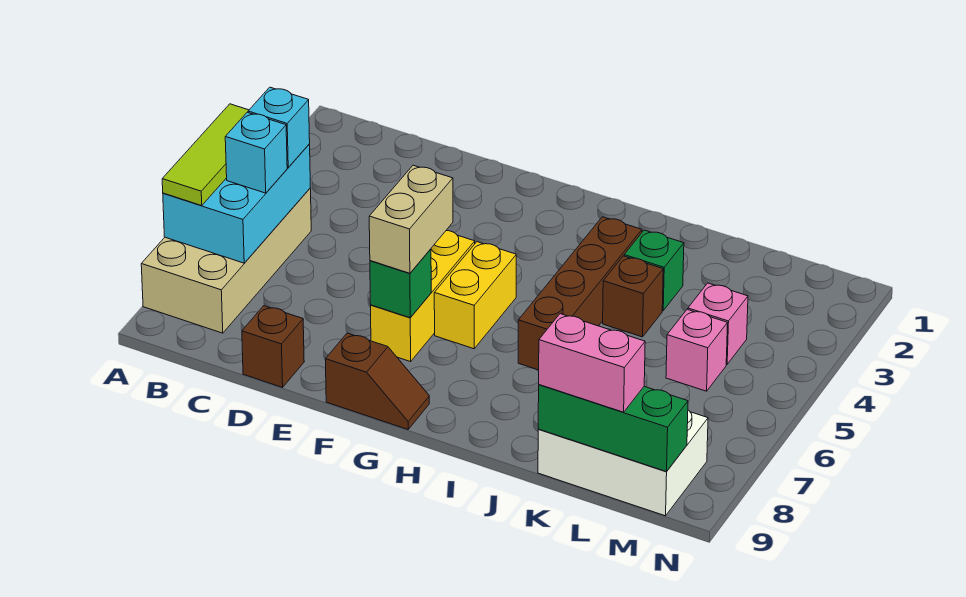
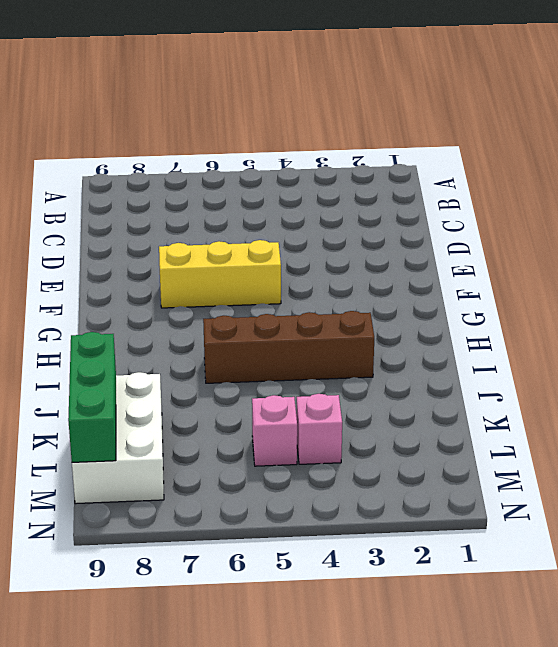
none -> tan brick A5:B8 level 1
none -> brown brick D9 level 1
none -> brown slope F9:G9 level 1 top F

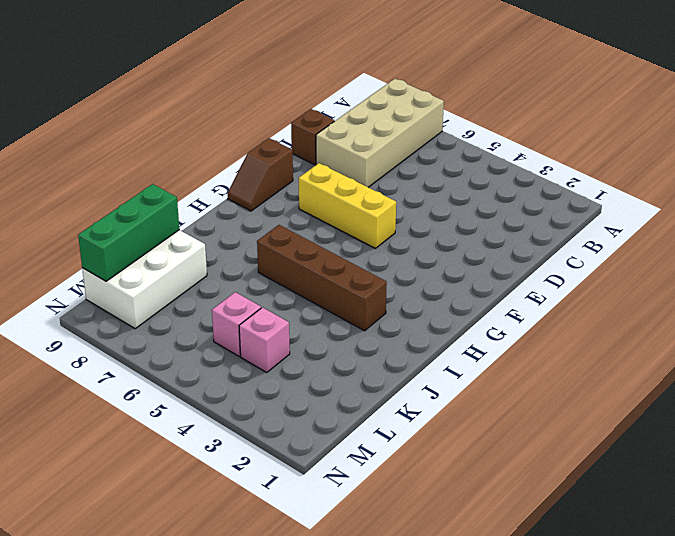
tan brick A7:D8 level 1 -> tan brick A5:B8 level 1
none -> yellow brick G5:G6 level 1
none -> green brick J3 level 1
none -> brown brick J4 level 1

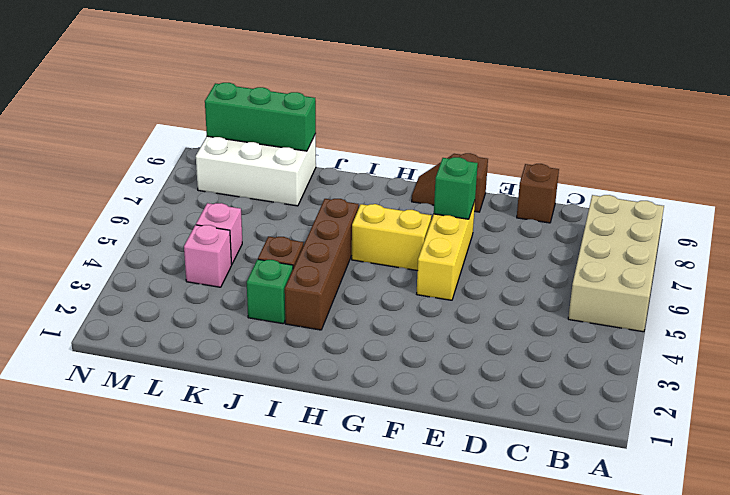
yellow brick G6:H6 level 1 -> yellow brick G5:G6 level 1
none -> cyan brick A5:B7 level 2
none -> lime tile A5:A7 level 3
none -> cyan brick B5 level 3

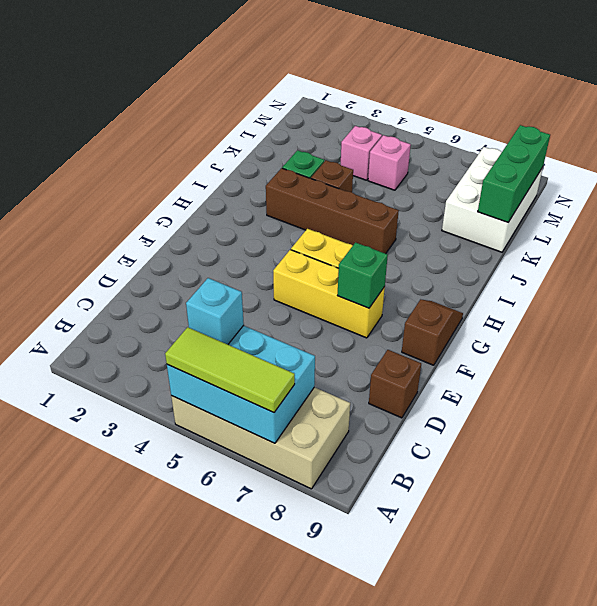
none -> cyan brick B6 level 3
none -> tan brick F6:F7 level 3
none -> pink brick K9:L9 level 3

